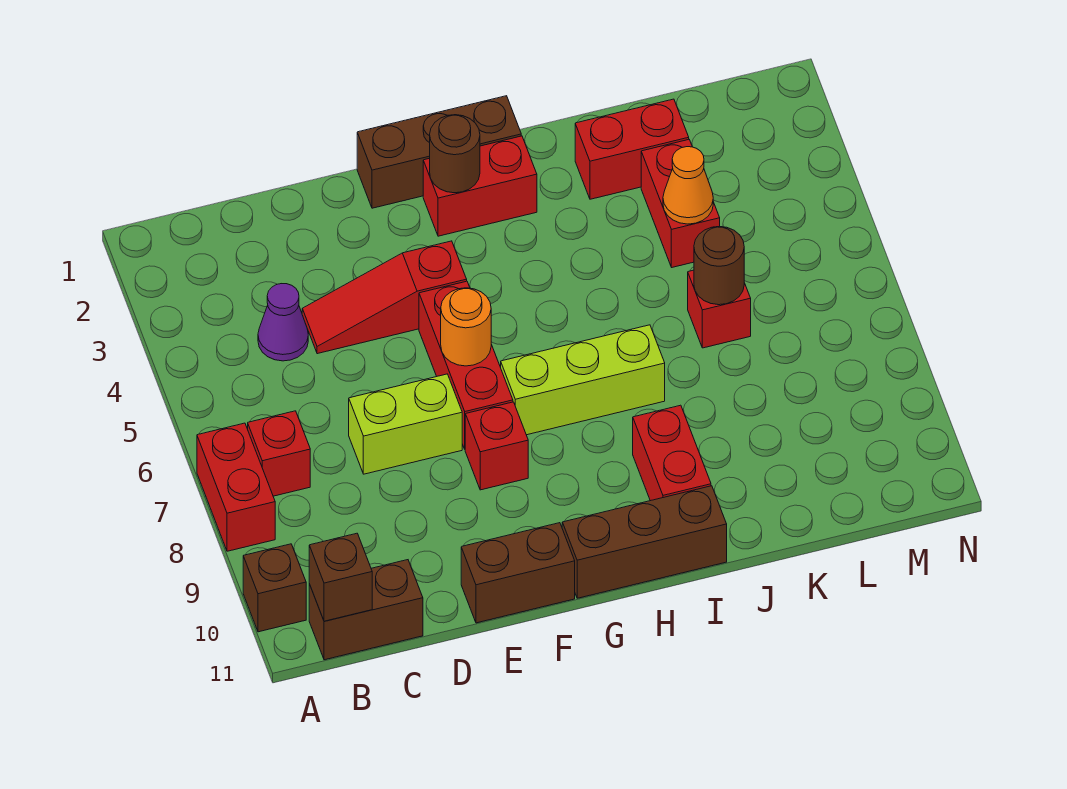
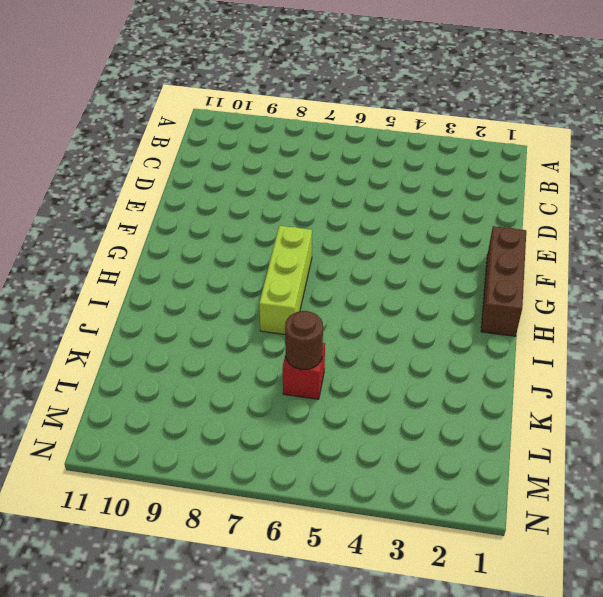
none -> red brick A7:A8 level 1
none -> brown brick A10 level 1
none -> red brick B7 level 1

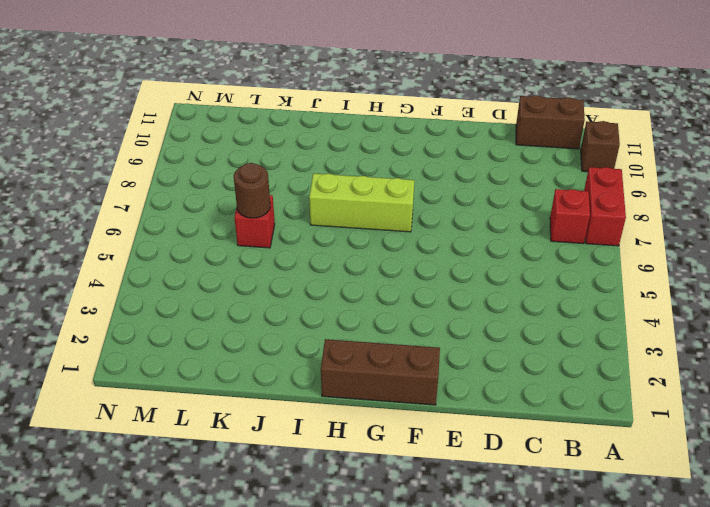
none -> purple cone C4 level 1
none -> red slope D4:F4 level 1 top F
none -> lime brick D7:E7 level 1

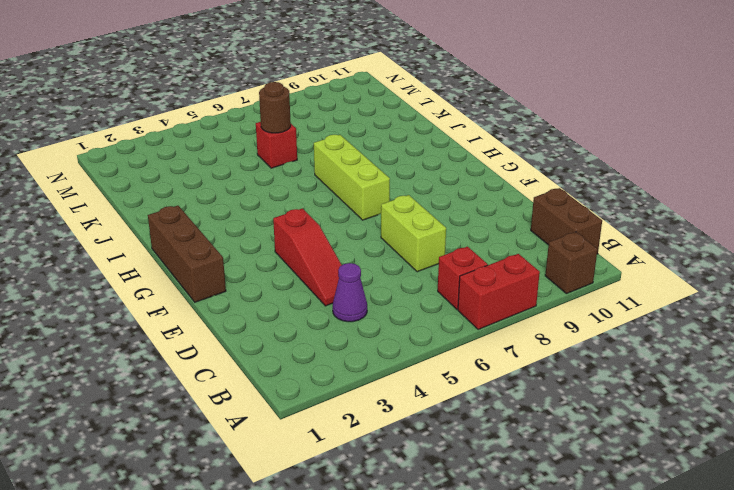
none -> brown brick E11:F11 level 1
none -> red brick F5:F7 level 1
none -> red brick F8 level 1

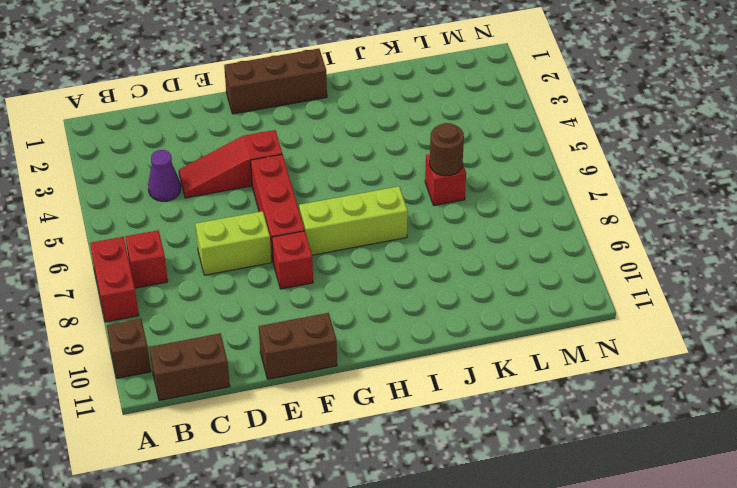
none -> red brick G2:H2 level 1
none -> brown brick G11:I11 level 1
none -> red brick I9:I10 level 1

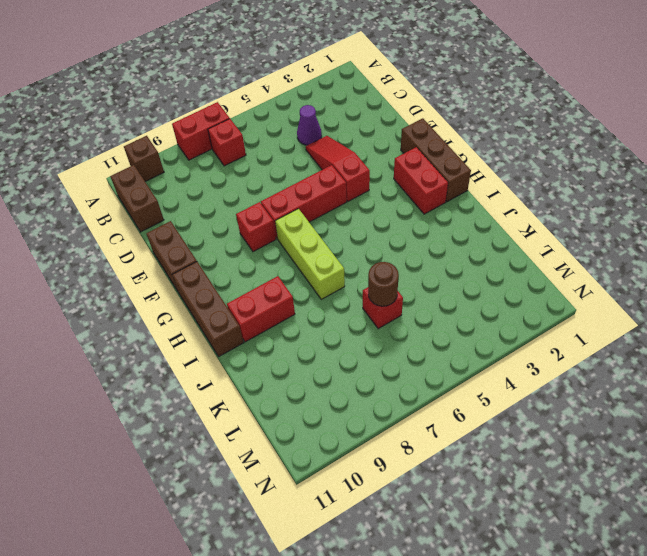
none -> lime brick D7:E7 level 1
none -> red brick J2:K2 level 1
none -> red brick K3:K4 level 1

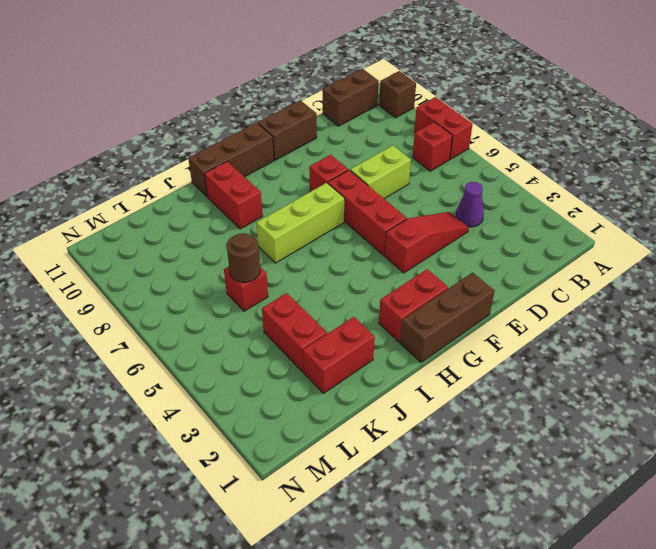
none -> brown brick B11 level 2
none -> orange round brick F6 level 2
none -> brown round brick G2 level 2

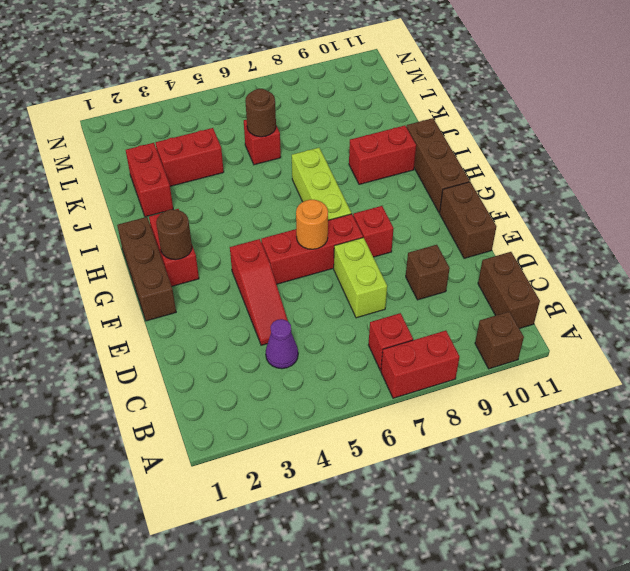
brown brick D9 level 1 -> brown brick B11 level 2
none -> orange cone K4 level 2

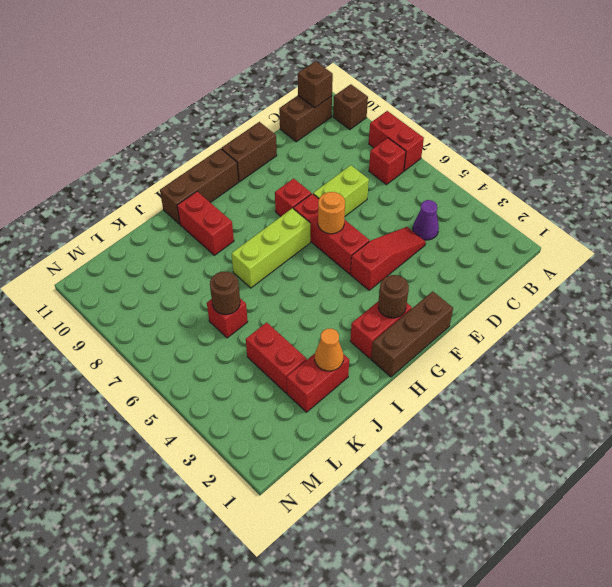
orange cone J2 level 2 -> orange cone K4 level 2

